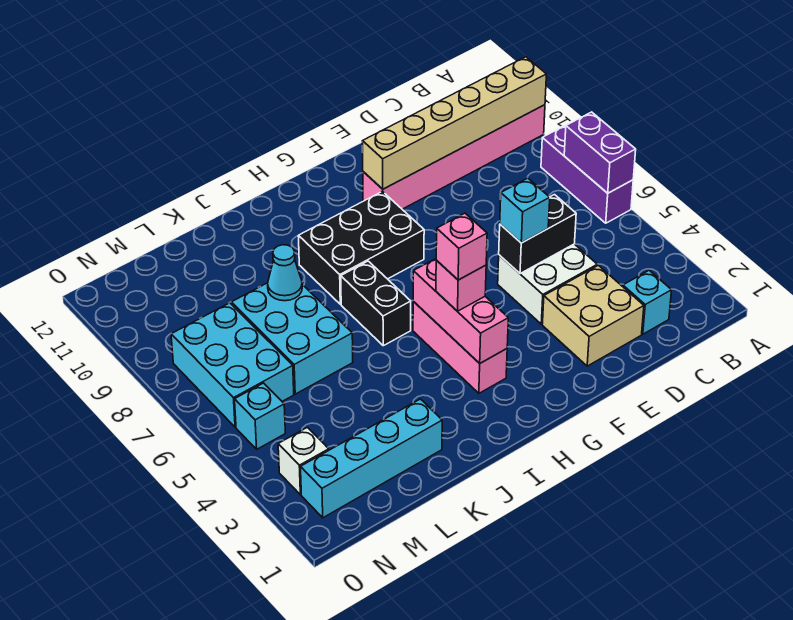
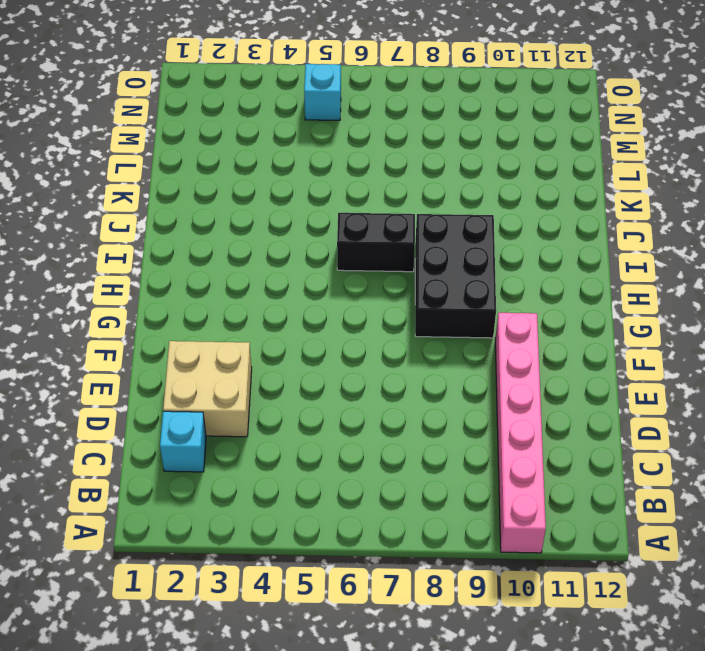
none -> purple brick A6:A8 level 1
none -> white brick D4:E5 level 1
none -> pink brick H3:H5 level 1

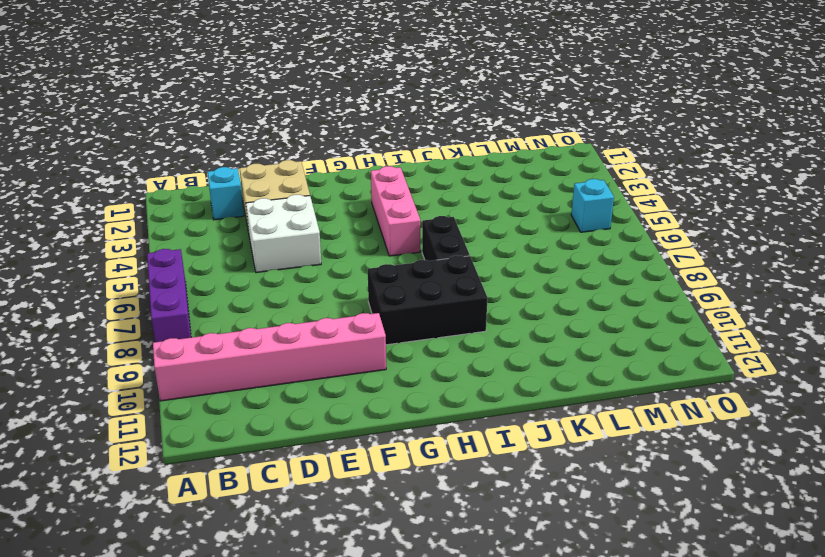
none -> cyan brick K2:N2 level 1
none -> cyan brick K6:L8 level 1
none -> cyan brick M6:N8 level 1

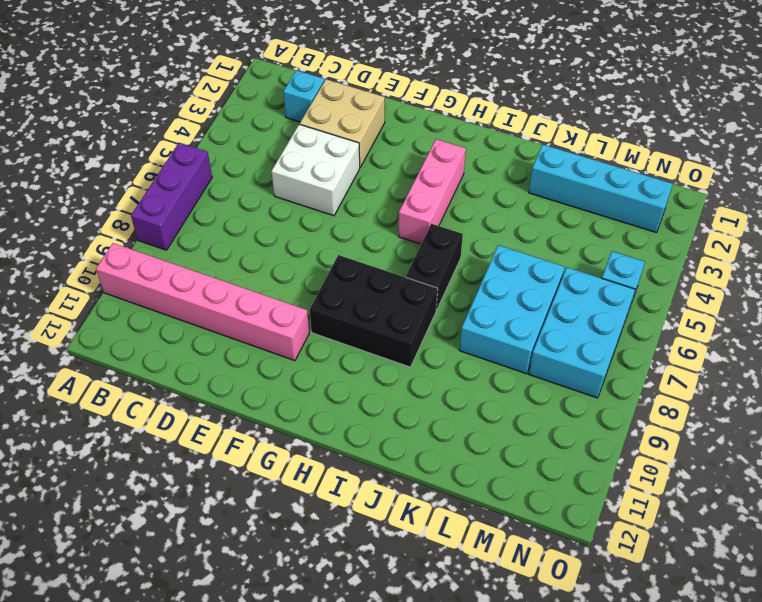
none -> white brick N3 level 1
none -> purple brick A6:A7 level 2
none -> tan brick A10:F10 level 2

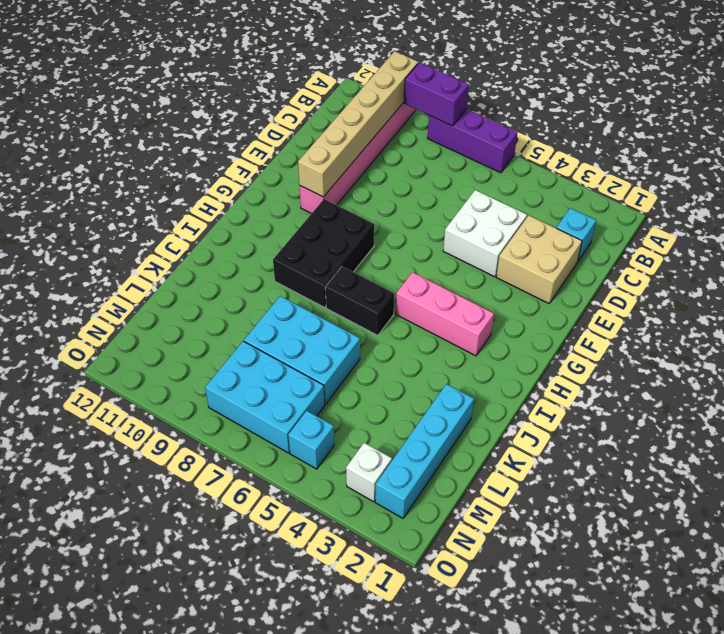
purple brick A8:A9 level 2 -> purple brick A6:A7 level 2
none -> black brick D5:E5 level 2
none -> pink brick H3:H5 level 2
none -> cyan cone K8 level 2

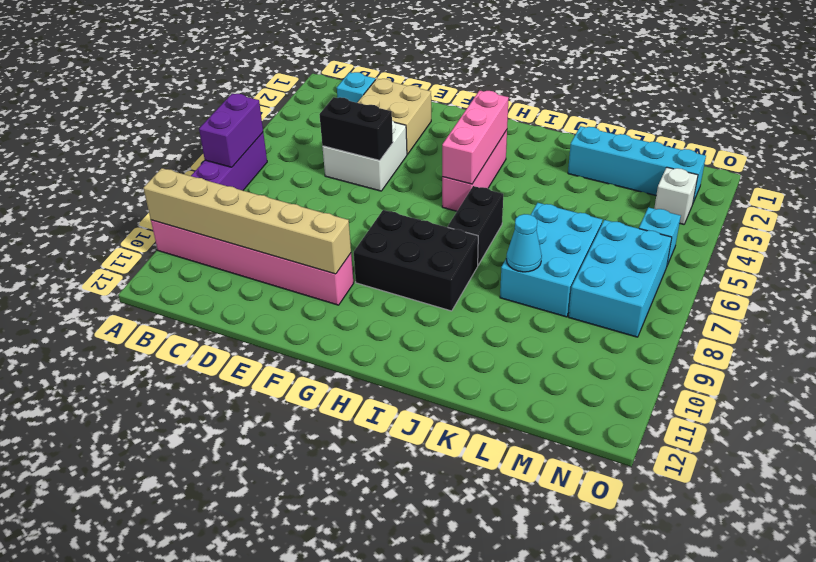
none -> cyan brick E5 level 3
none -> pink brick H4 level 3
none -> pink brick H4 level 4

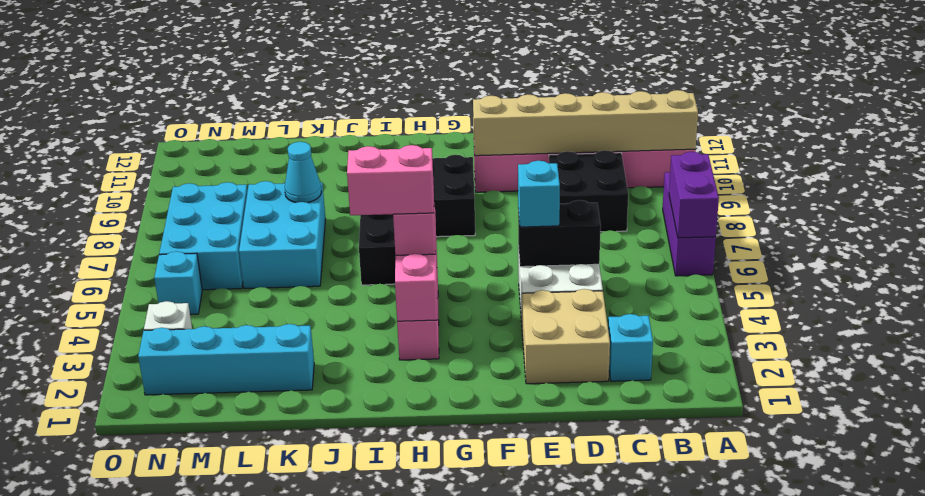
black brick C8:D9 level 1 -> none
pink brick H4:I4 level 4 -> pink brick H4 level 4

